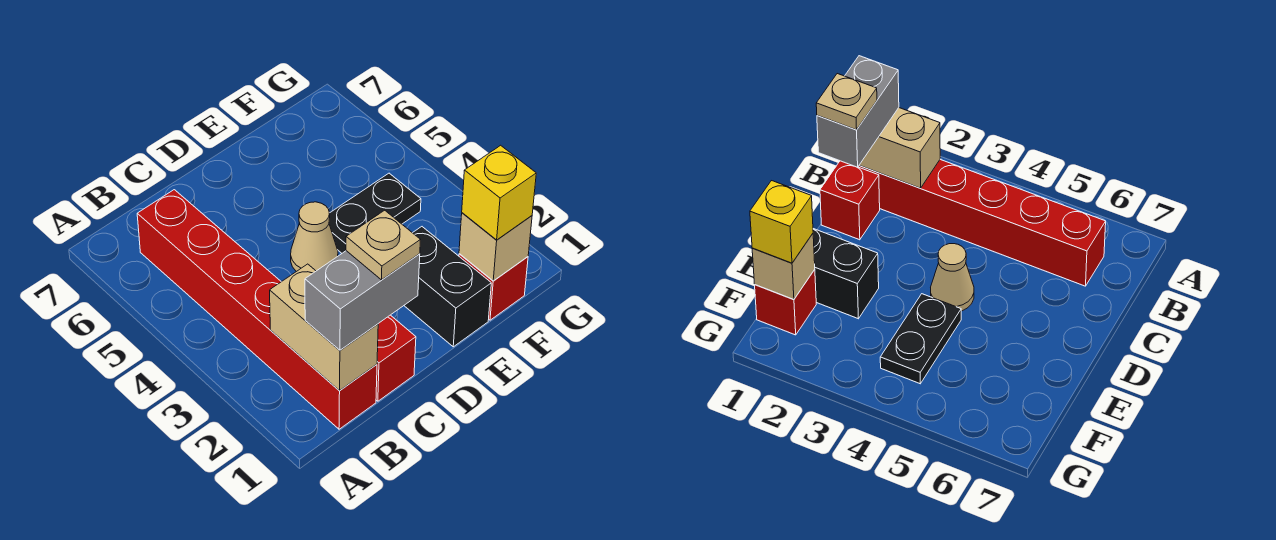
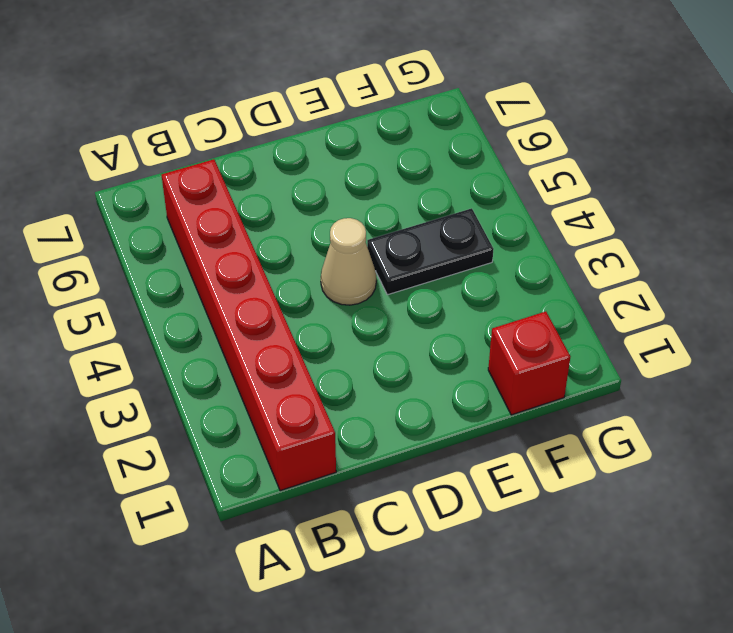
none -> red brick C1 level 1
none -> black brick E1:E2 level 1

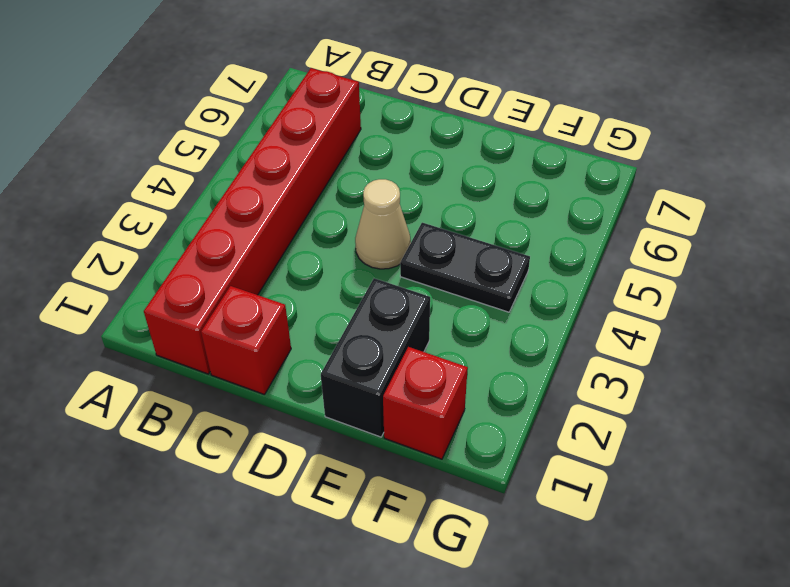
none -> tan brick B1:B2 level 2
none -> tan brick F1 level 2

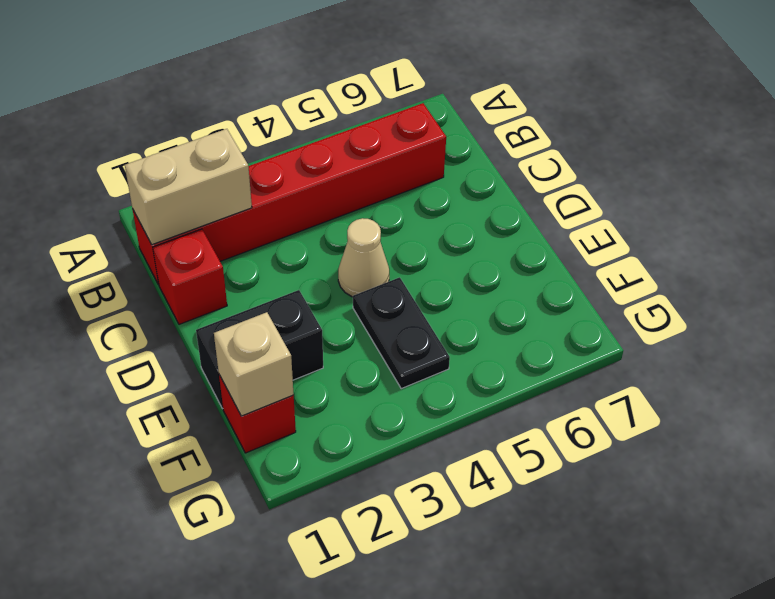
none -> grey brick B1:C1 level 3
none -> yellow brick F1 level 3

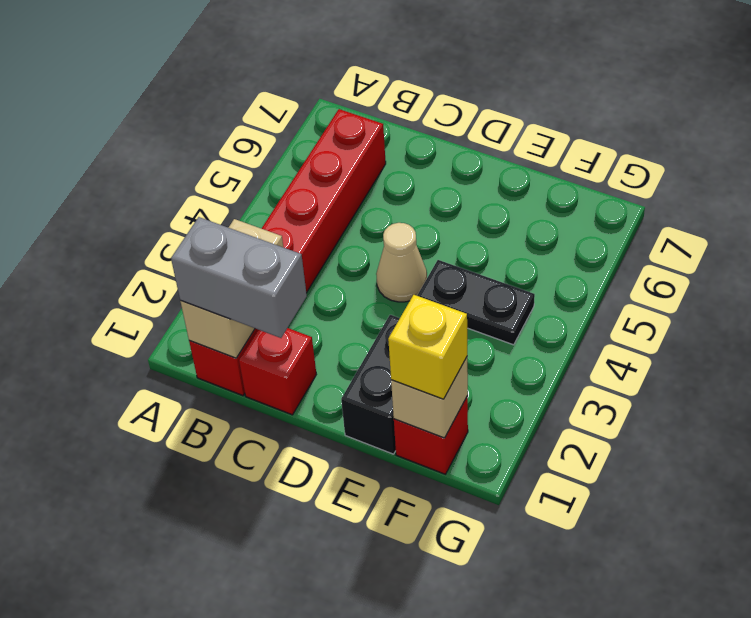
none -> tan plate C1 level 4

